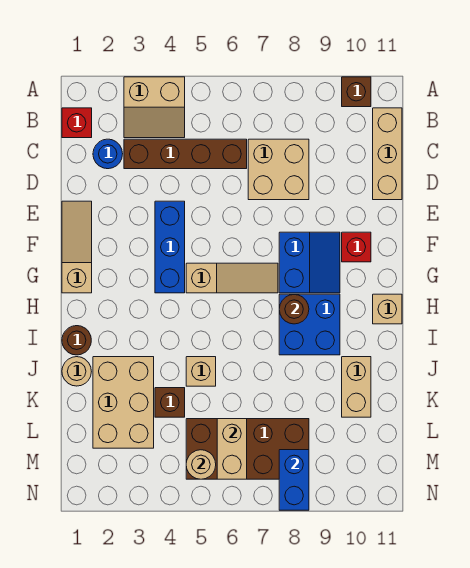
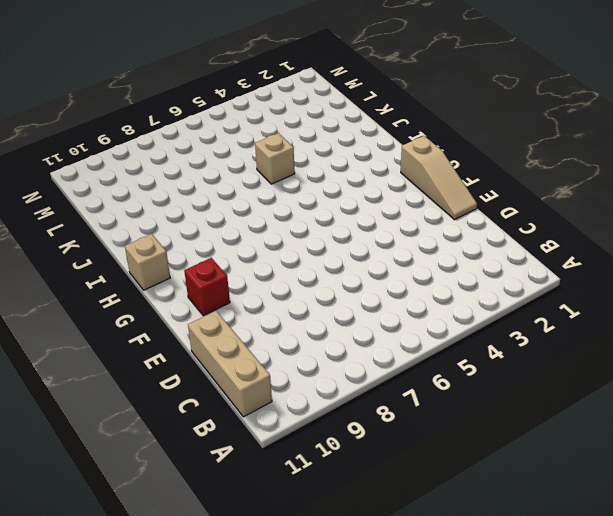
none -> tan slope A3:B4 level 1 top A
none -> brown brick A10 level 1
none -> red brick B1 level 1

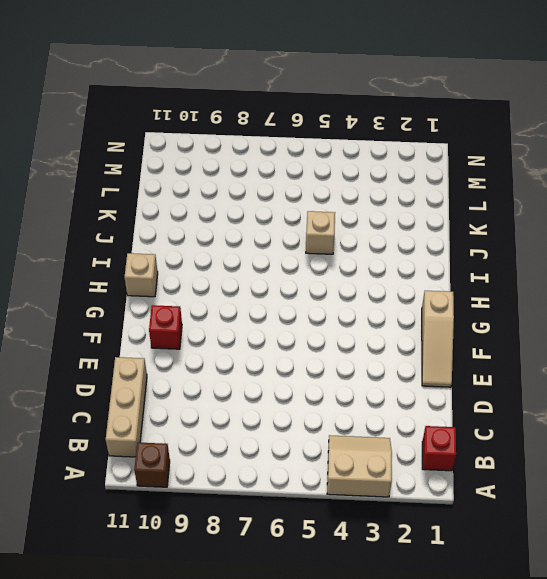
none -> blue round brick C2 level 1
none -> brown brick C3:C6 level 1
none -> tan brick C7:D8 level 1

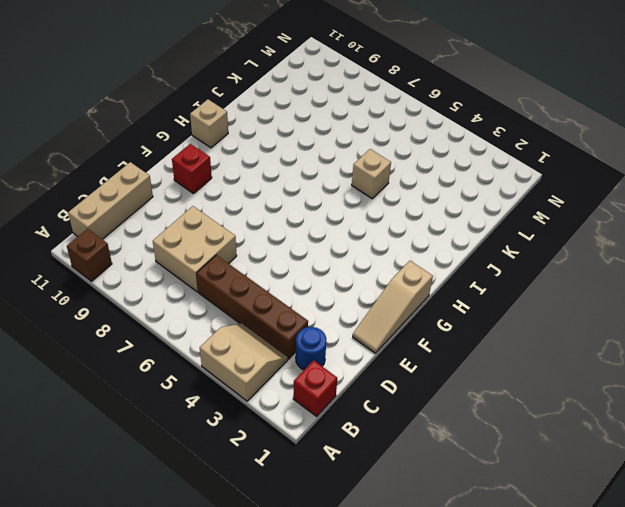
none -> blue brick E4:G4 level 1
none -> blue slope F8:G9 level 1 top 8
none -> tan slope G5:G7 level 1 top 5

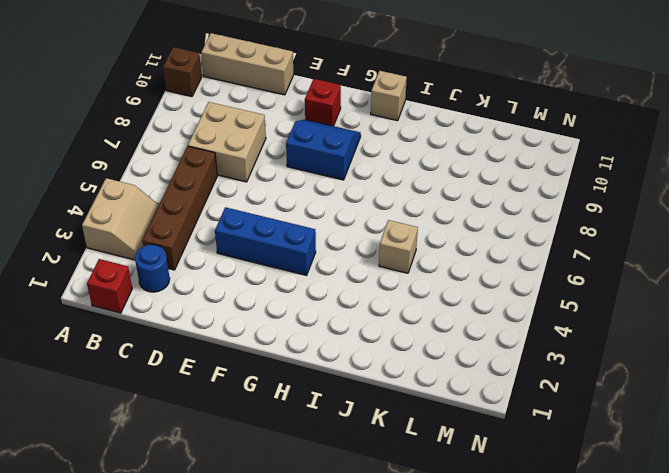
none -> tan slope E1:G1 level 1 top G
none -> tan slope G5:G7 level 1 top 5
none -> blue brick H8:I9 level 1

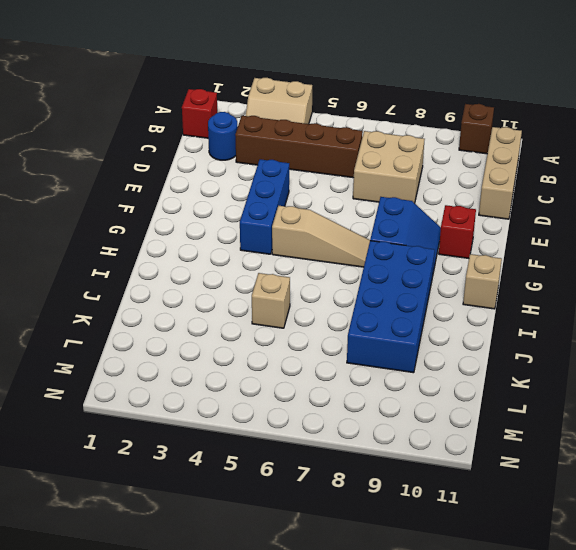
blue brick H8:K9 level 1 -> blue brick H8:I9 level 1
none -> tan slope E1:G1 level 1 top G
none -> brown round brick I1 level 1
none -> tan round brick J1 level 1

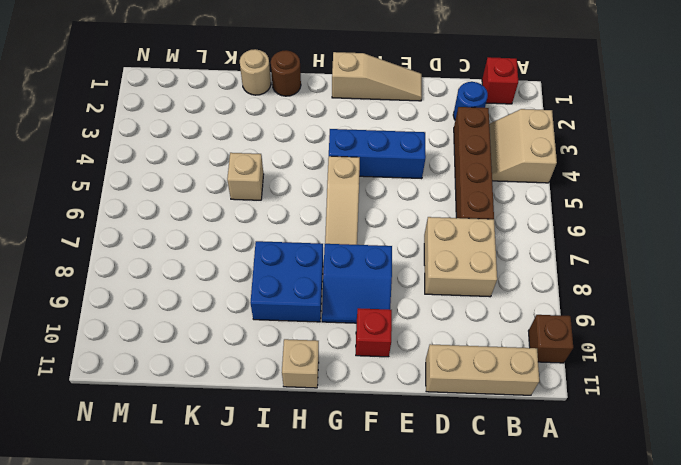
none -> tan brick J2:L3 level 1
none -> tan brick J10:K10 level 1
none -> brown brick K4 level 1

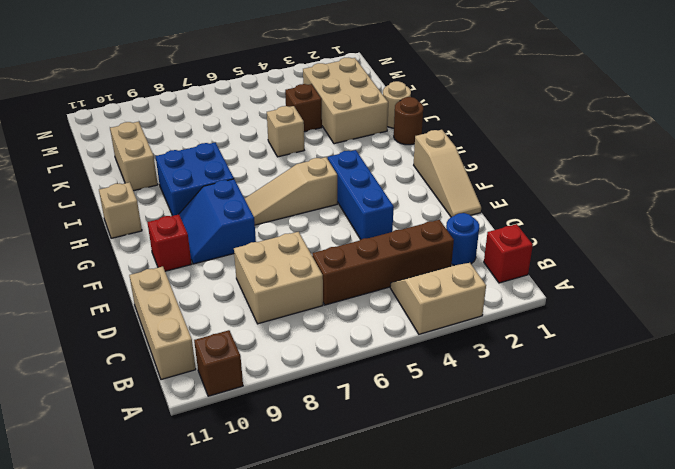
none -> brown brick L5:M8 level 1
none -> brown round brick H8 level 2
none -> tan brick L6:M6 level 2

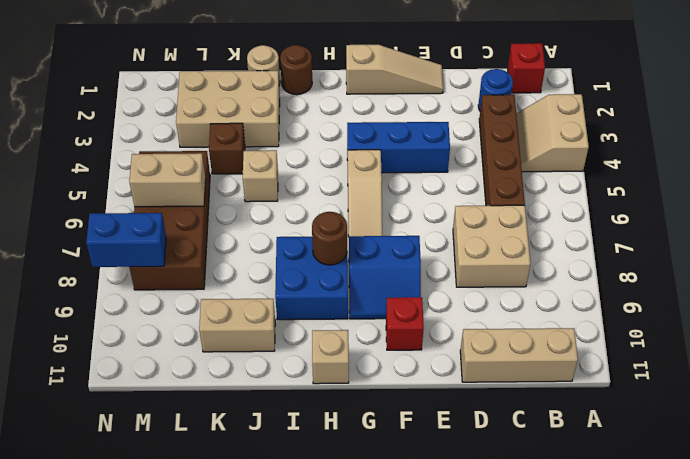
none -> brown brick A10 level 1
none -> tan round brick M5 level 2

